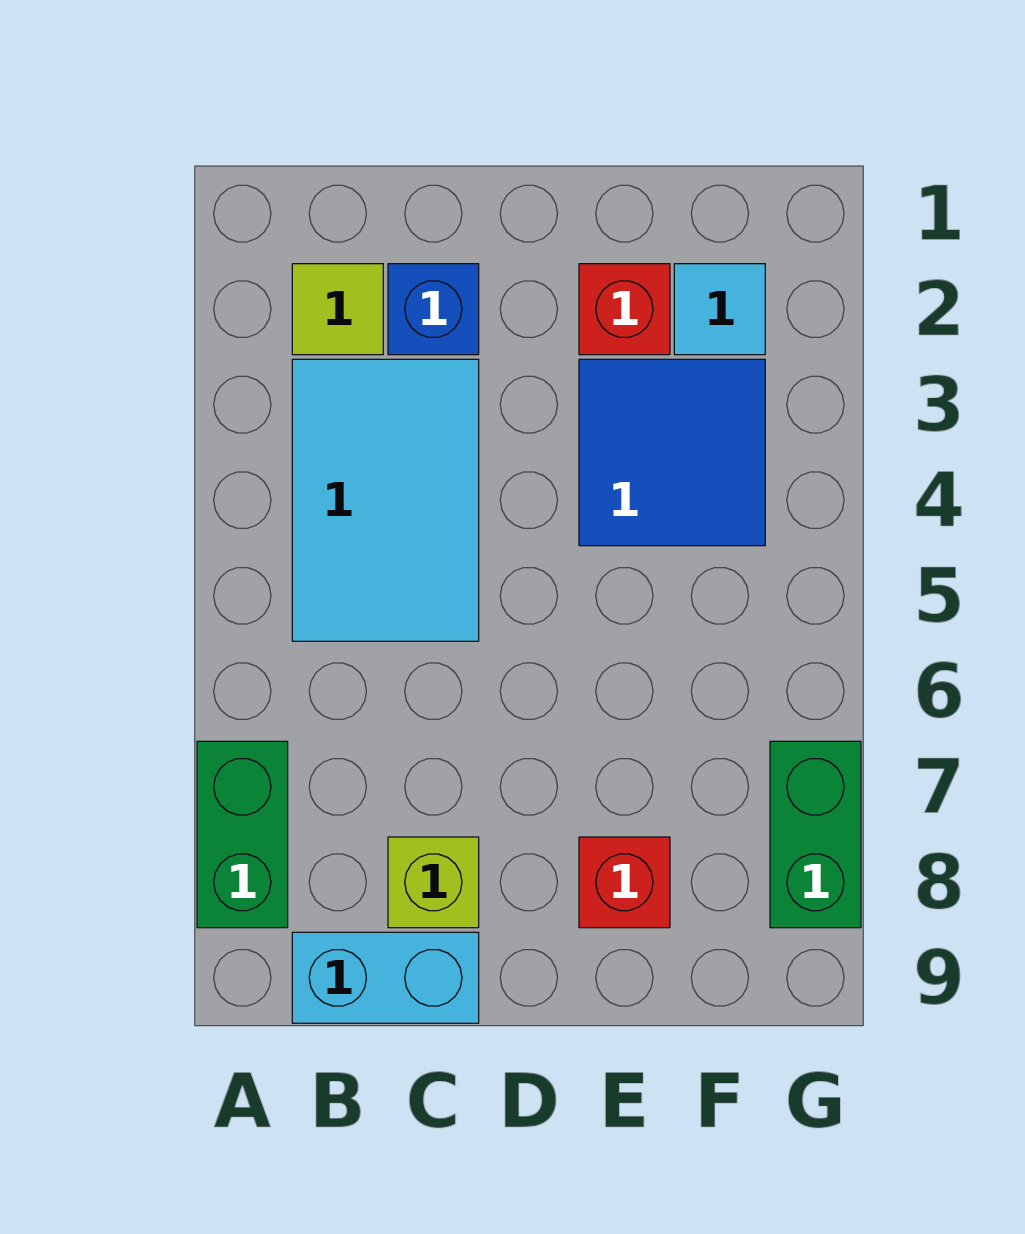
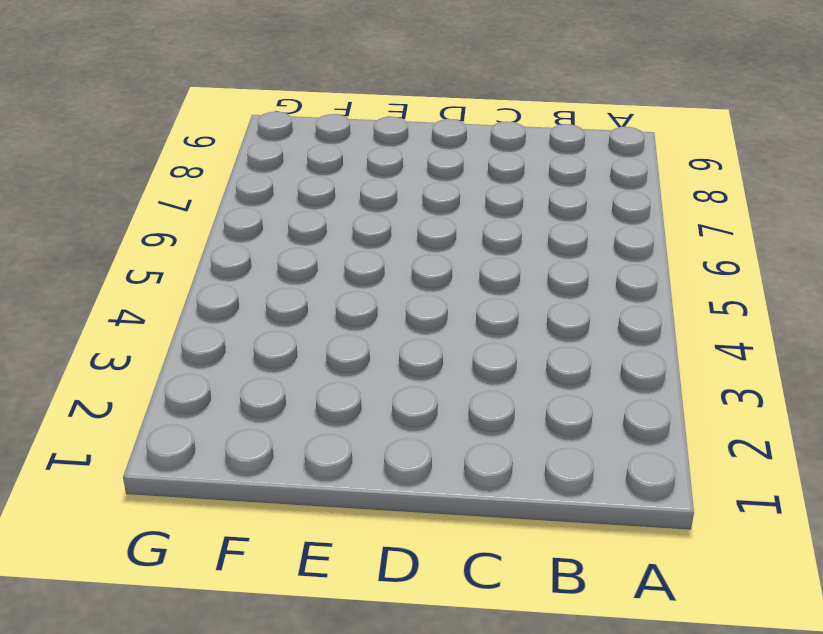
none -> green brick A7:A8 level 1
none -> lime tile B2 level 1

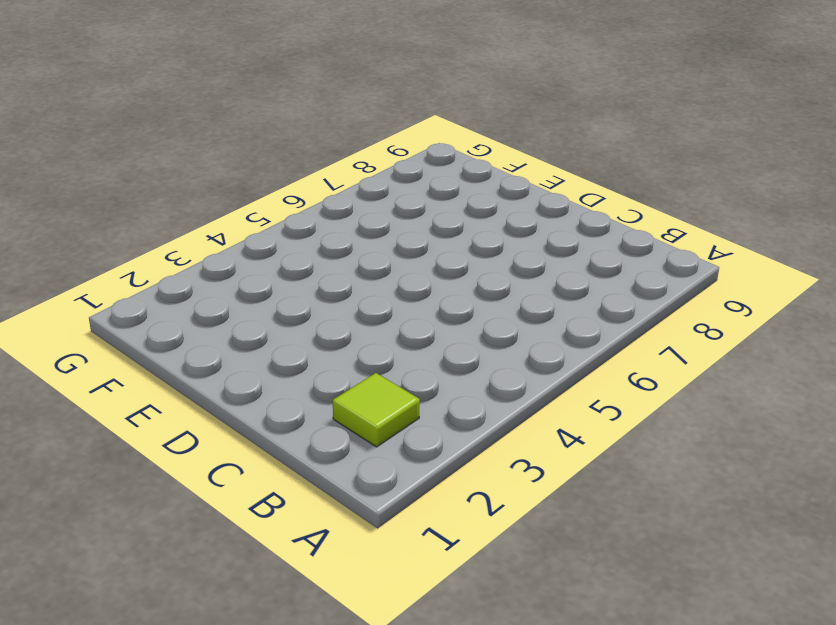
none -> green brick A7:A8 level 1
none -> cyan tile B3:C5 level 1

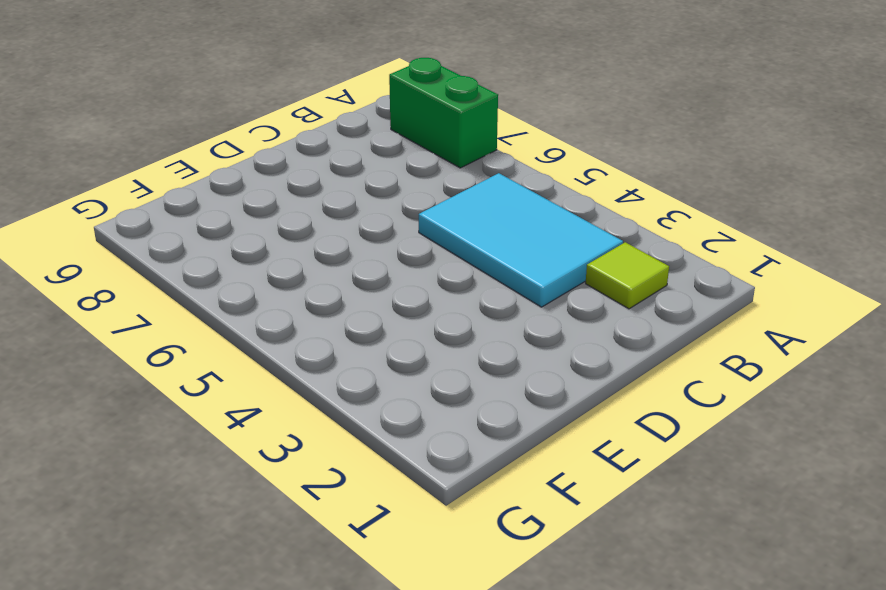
none -> cyan brick B9:C9 level 1
none -> blue brick C2 level 1

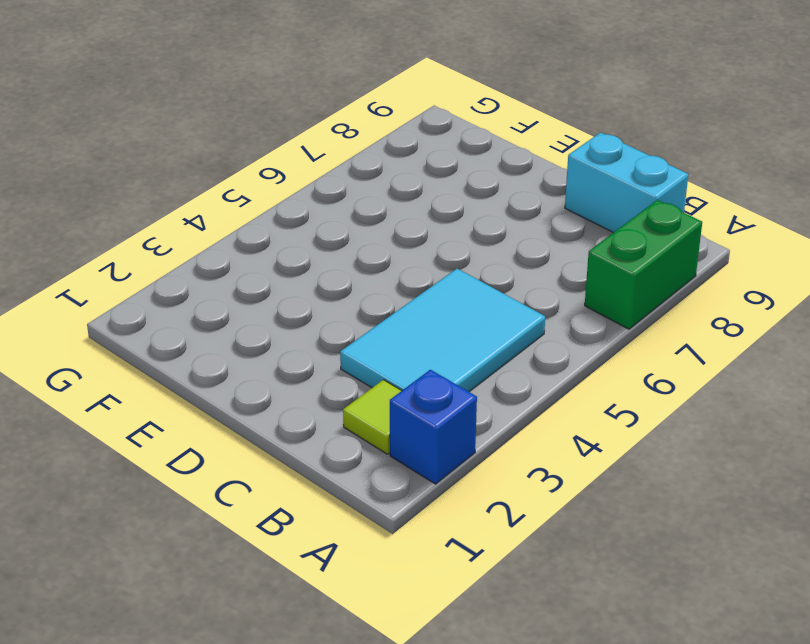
blue brick A2 level 1 -> blue brick C2 level 1
none -> lime brick C8 level 1
none -> red brick E2 level 1

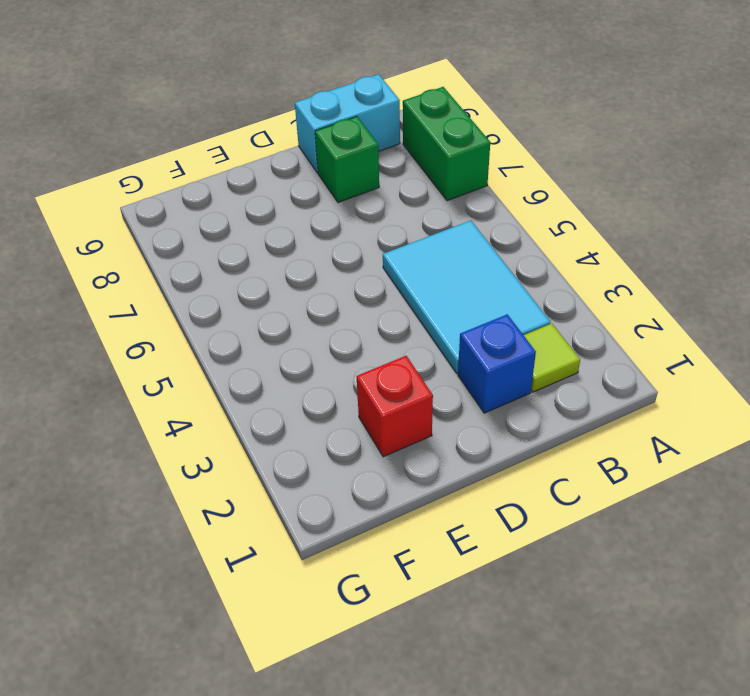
green brick C8 level 1 -> lime brick C8 level 1
none -> blue tile E3:F4 level 1
none -> red brick E8 level 1

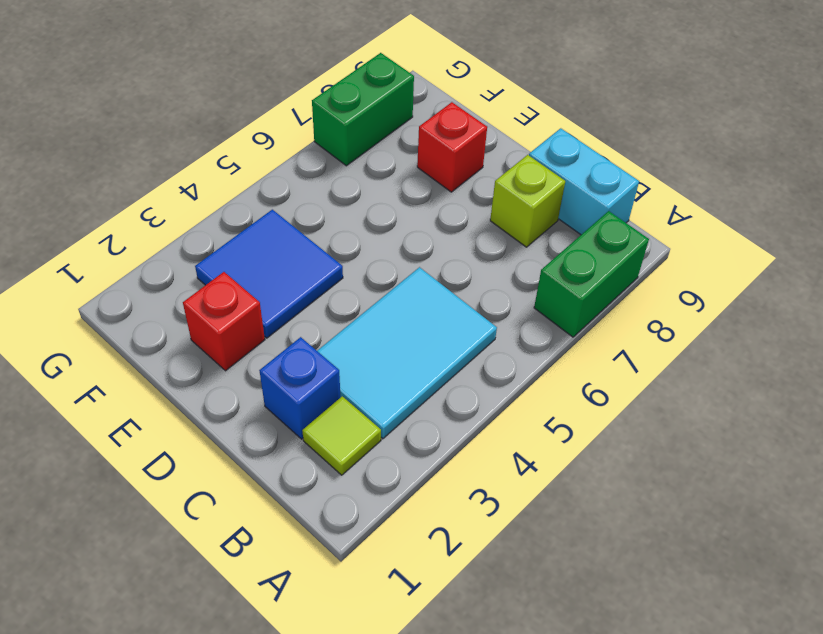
none -> cyan tile F2 level 1

